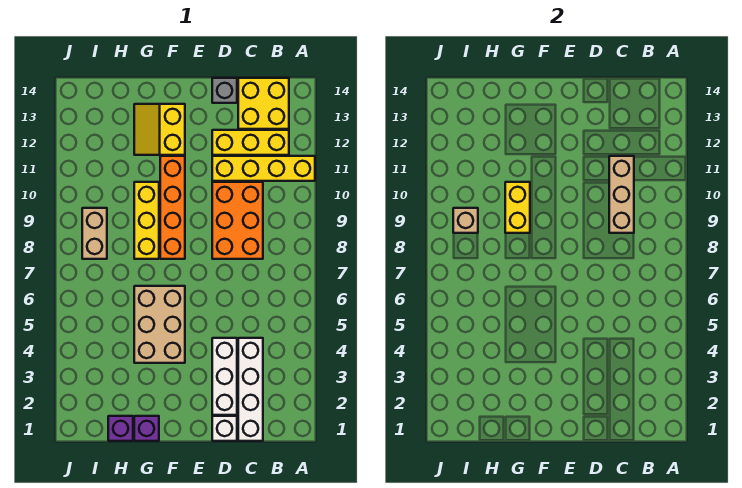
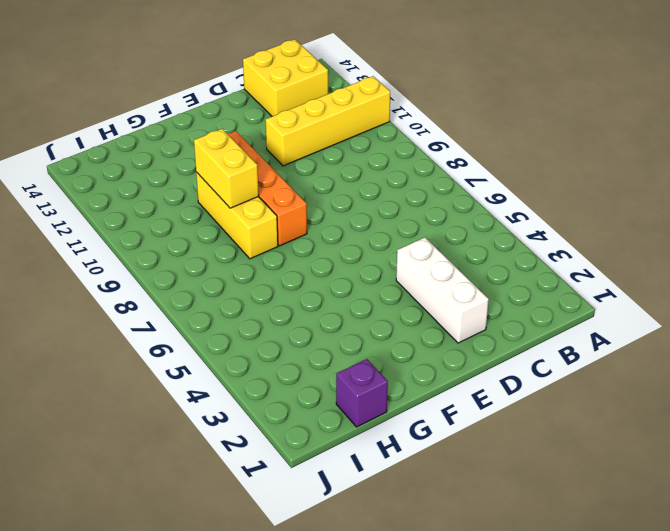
none -> yellow brick B12:D12 level 1
none -> white brick C1:C4 level 1
none -> orange brick C8:D10 level 1

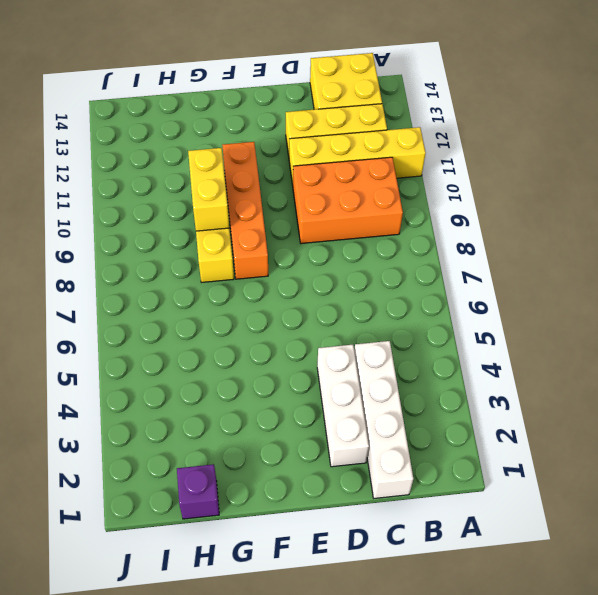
orange brick B9:D10 level 1 -> orange brick C8:D10 level 1
none -> white brick D1 level 1
none -> grey brick D14 level 1
none -> tan brick F4:G6 level 1

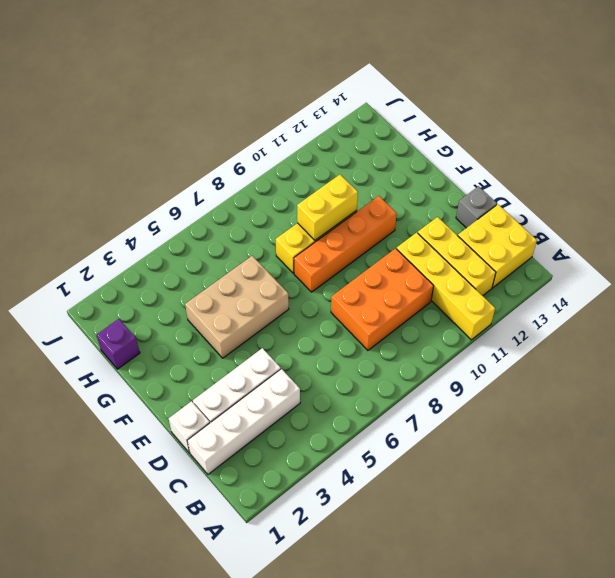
none -> yellow slope F12:G13 level 1 top F
none -> purple brick G1 level 1
none -> tan brick I8:I9 level 1

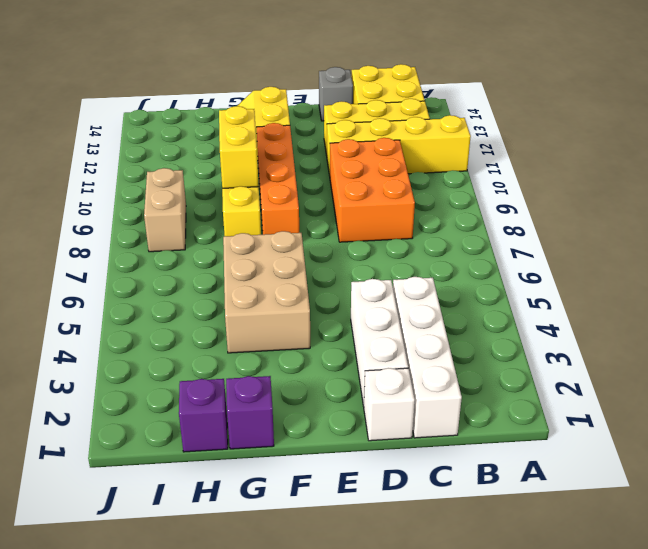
none -> tan brick C9:C11 level 2
none -> tan brick I9 level 2

